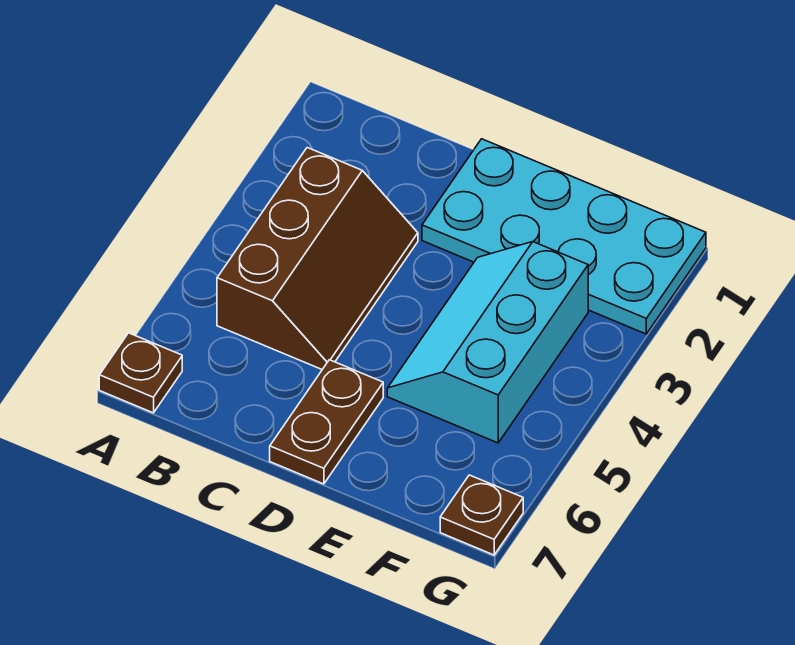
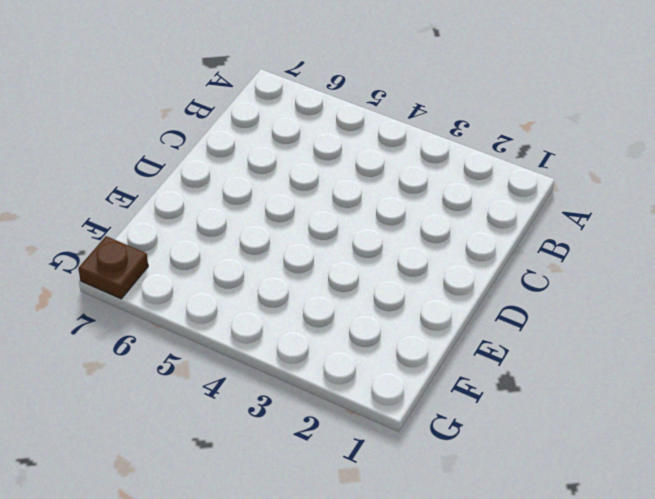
none -> brown plate A7 level 1
none -> brown slope B3:C5 level 1 top B

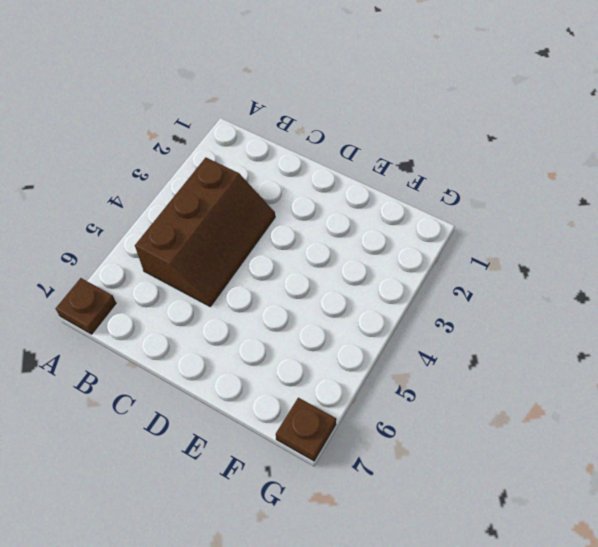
none -> cyan plate D1:G2 level 1
none -> brown plate D6:D7 level 1

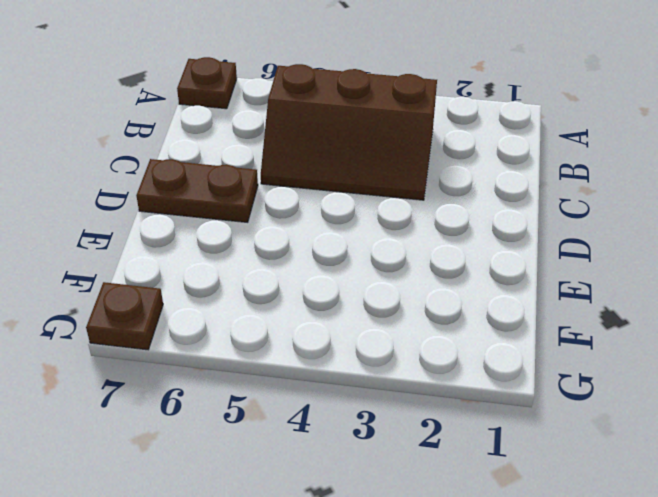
none -> cyan plate D1:G2 level 1
none -> cyan slope E3:F5 level 1 top F

